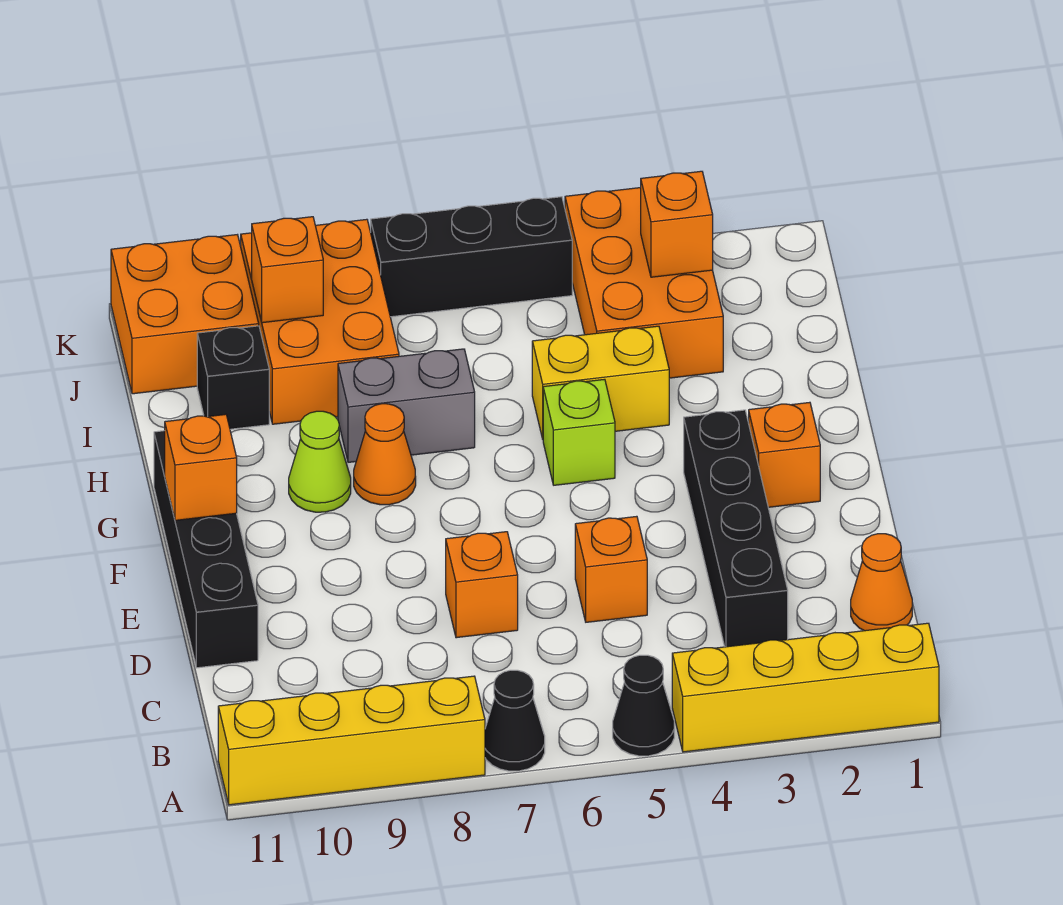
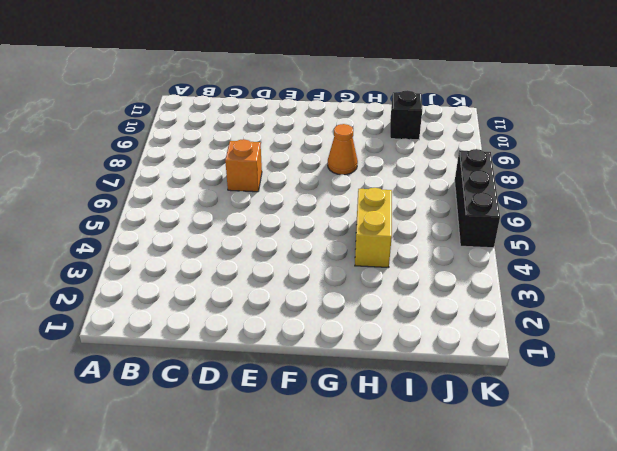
none -> yellow brick A1:A4 level 1
none -> black cone A5 level 1
none -> black cone A7 level 1

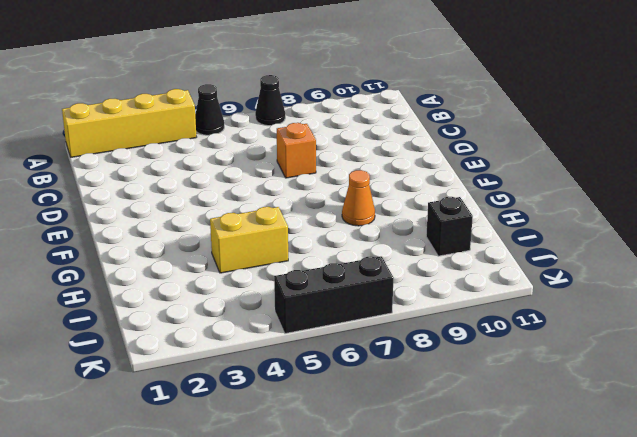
none -> yellow brick A8:A11 level 1
none -> orange cone C1 level 1
none -> black brick C3:F3 level 1

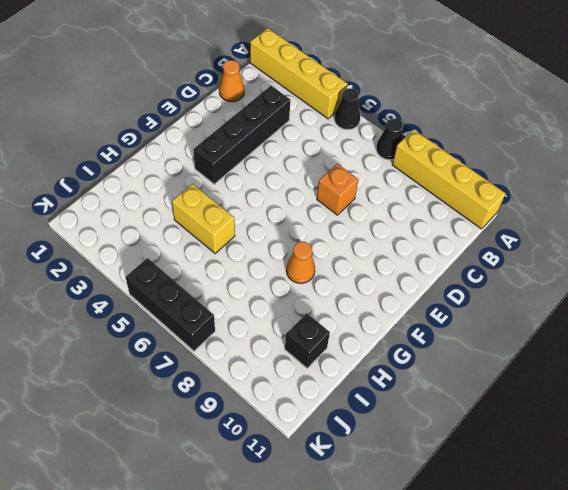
none -> orange brick D5 level 1
none -> black brick D11:G11 level 1
none -> orange brick F2 level 1

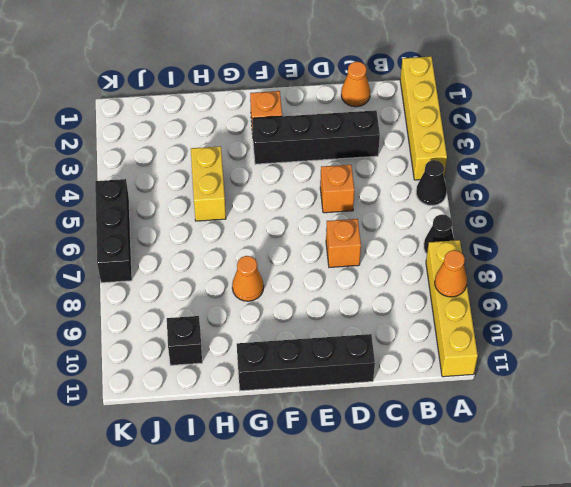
orange cone A9 level 2 -> none
none -> lime brick G5 level 1
none -> lime cone G9 level 1
none -> grey brick H7:H8 level 1

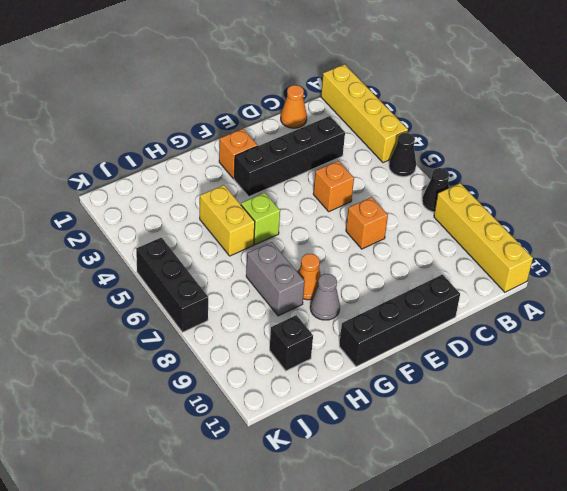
grey cone G9 level 1 -> lime cone G9 level 1
none -> orange brick I3:K4 level 1
none -> orange brick I8:K9 level 1
none -> orange brick J10:K11 level 1

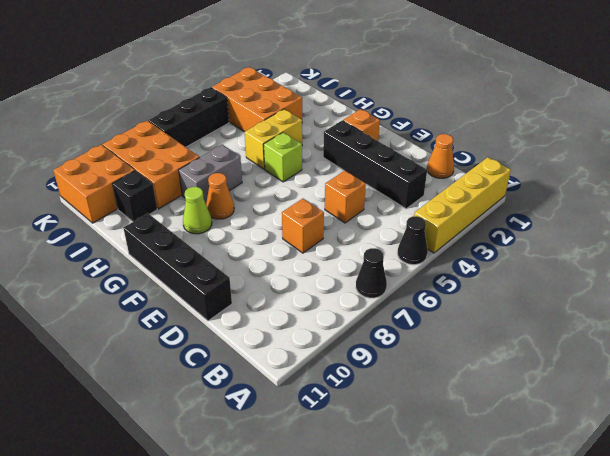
none -> yellow brick A8:A11 level 1
none -> orange brick F11 level 2
none -> orange brick J3 level 2

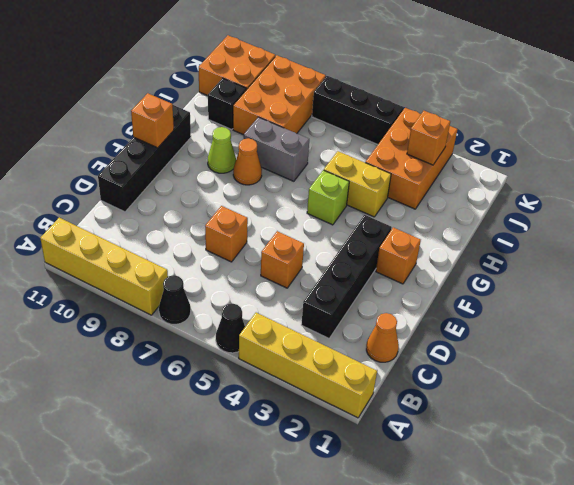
none -> orange brick J9 level 2

